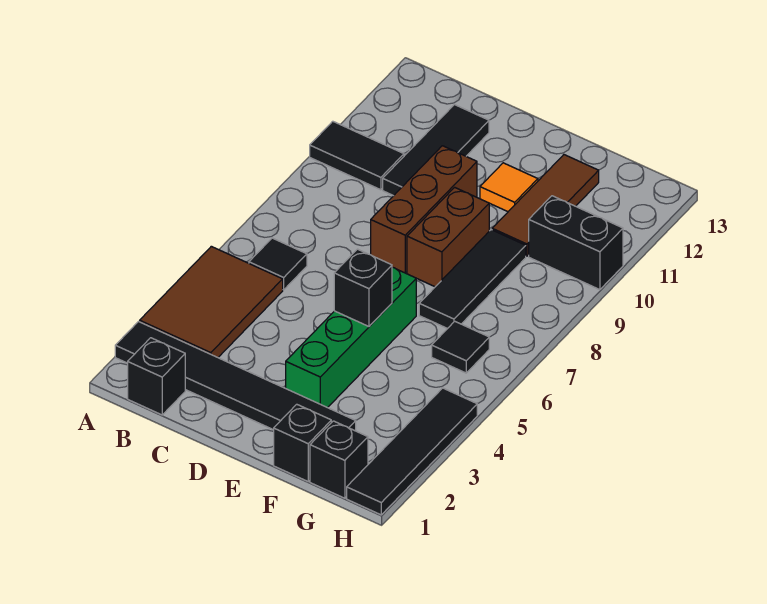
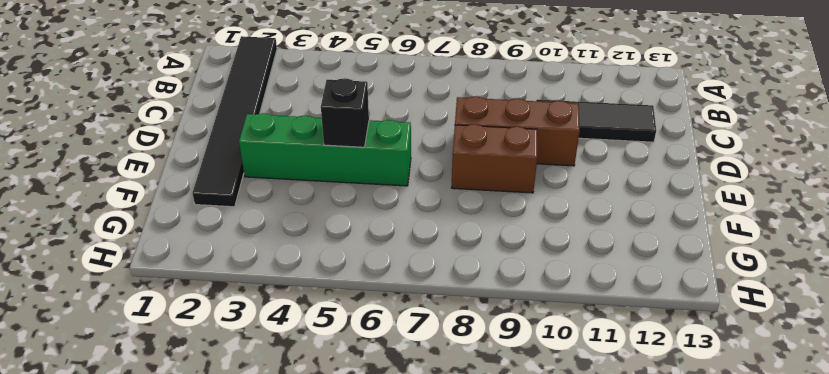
none -> brown tile A3:B5 level 1
none -> black tile A10:B10 level 1
none -> black brick B1 level 1

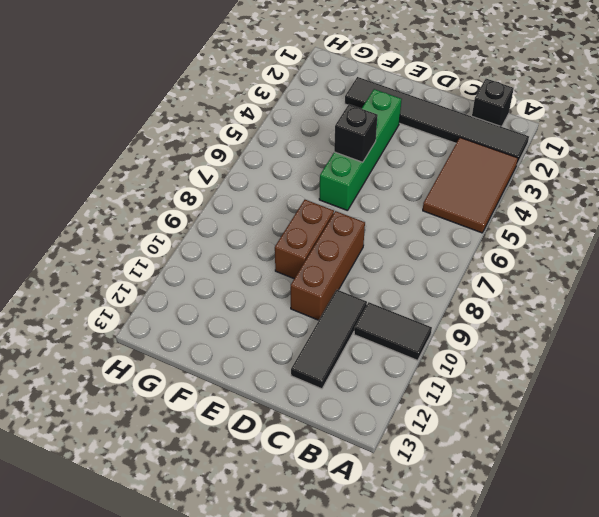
none -> black tile B6 level 1
none -> orange tile E11 level 1
none -> black brick F1 level 1

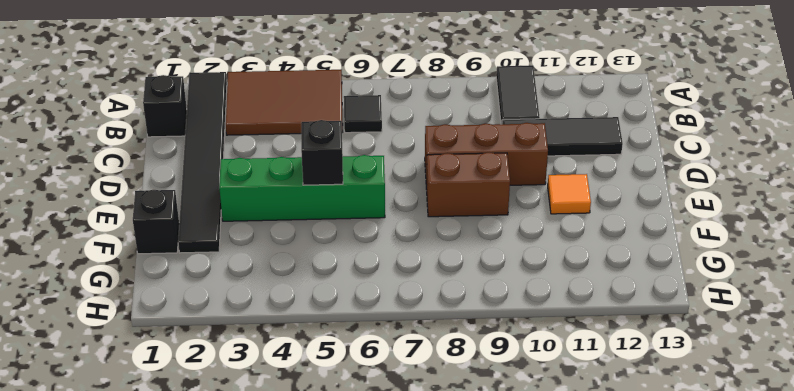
none -> black tile F7:F9 level 1
none -> brown tile F10:F12 level 1
none -> black brick G1 level 1

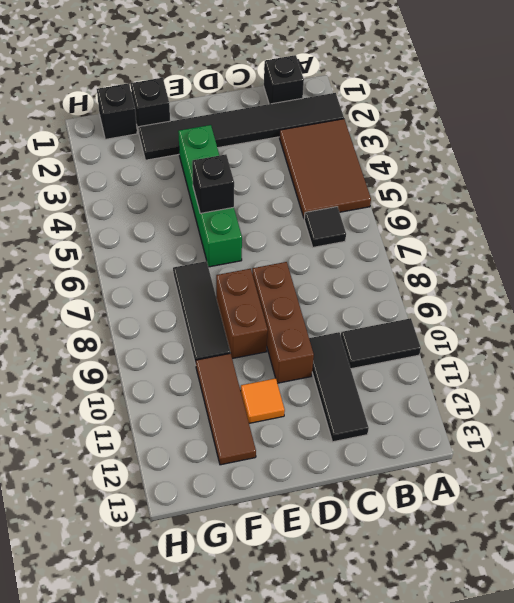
none -> black tile G6 level 1
none -> black brick G10:H10 level 1
none -> black tile H1:H4 level 1

